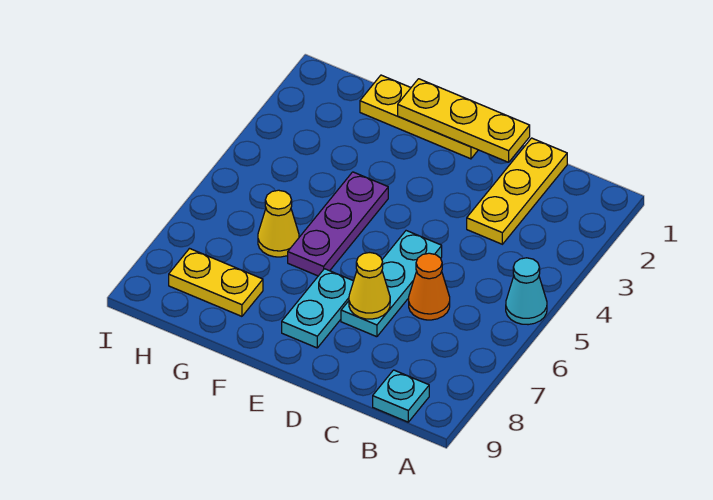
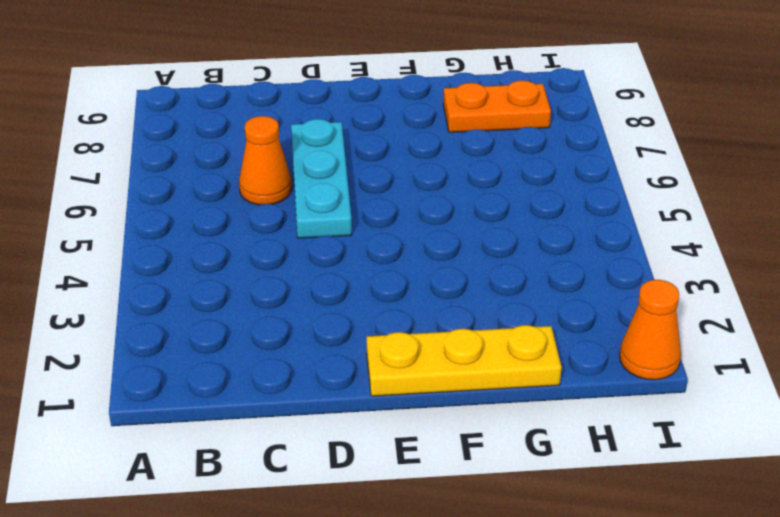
orange plate G8:H8 level 1 -> yellow plate G8:H8 level 1
orange cone I1 level 1 -> none
none -> cyan cone A5 level 1
none -> cyan plate B9 level 1
none -> yellow plate C1:C3 level 1

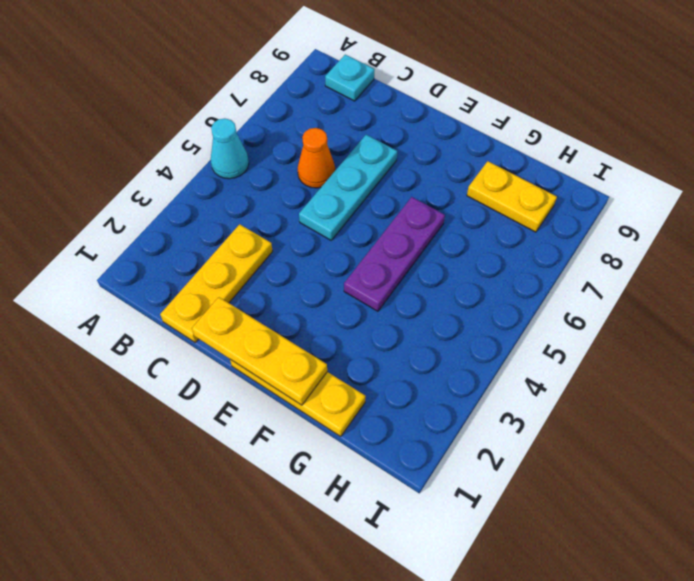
none -> cyan plate E7:E8 level 1
none -> yellow cone G6 level 1
none -> yellow cone D7 level 2

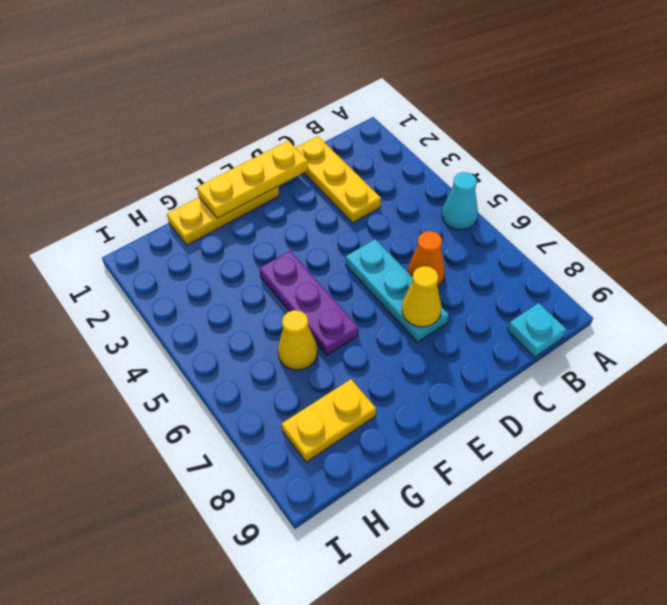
none -> cyan plate E7:E8 level 1

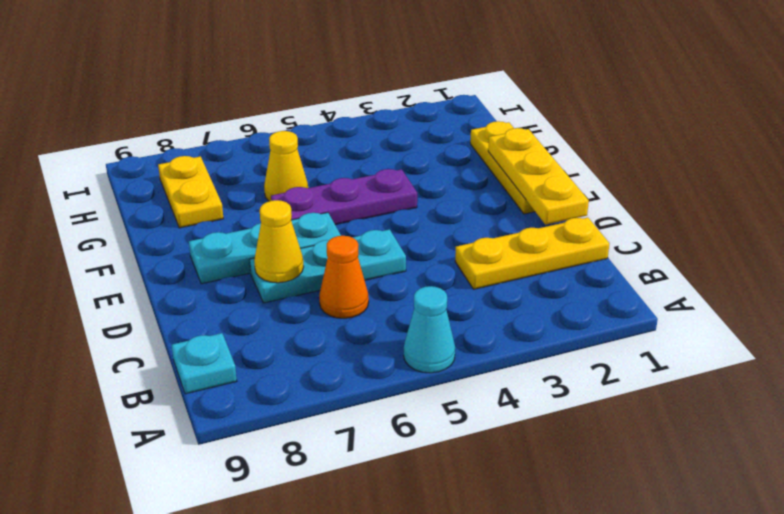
cyan plate E6:E8 level 1 -> cyan plate E7:E8 level 1

